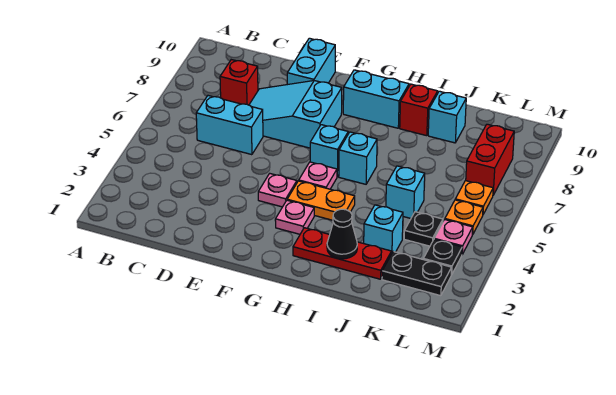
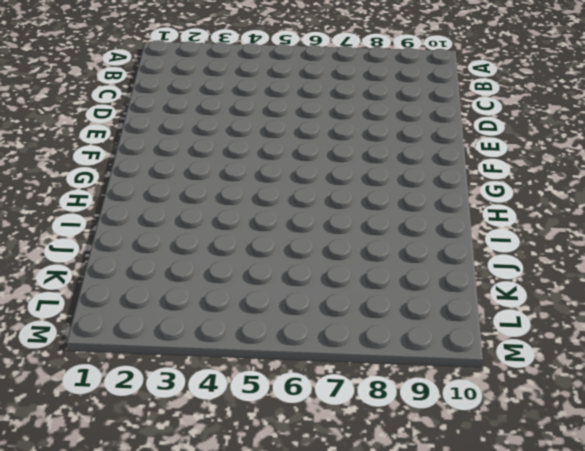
none -> cyan brick C6:D6 level 1
none -> red brick C8 level 1
none -> cyan slope D7:F8 level 1 top F

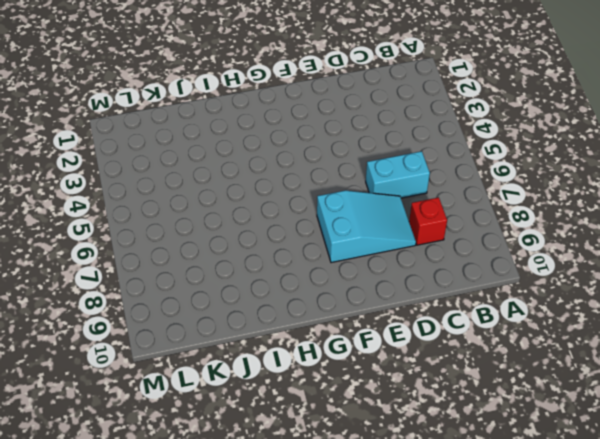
none -> cyan brick E9:E10 level 1
none -> pink plate F4 level 1
none -> pink plate G3 level 1

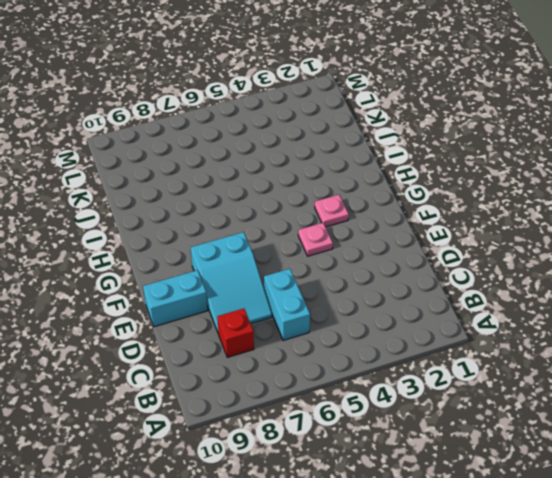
none -> orange plate G4:H4 level 1
none -> pink plate G5 level 1
none -> cyan brick G6 level 1

